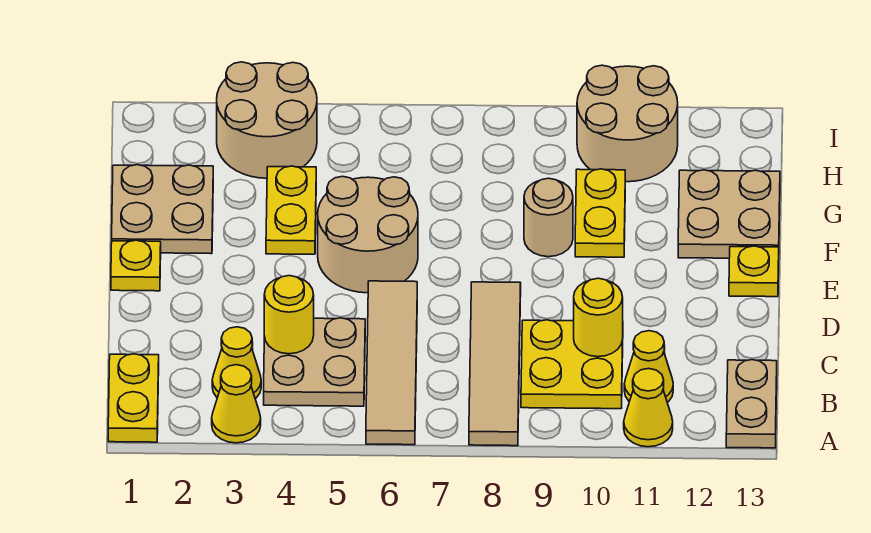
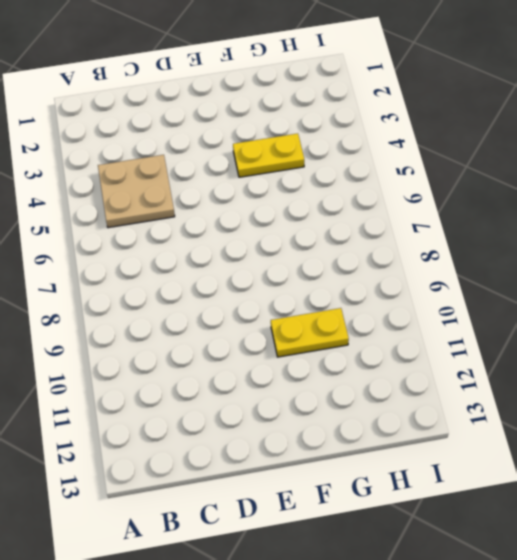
none -> yellow plate A1:B1 level 1
none -> yellow cone A3 level 1
none -> tan tile A6:D6 level 1

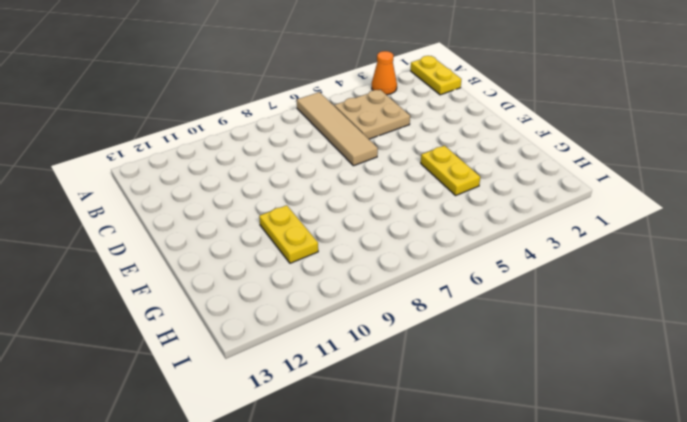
orange cone A3 level 1 -> yellow cone A3 level 1
none -> tan tile A8:D8 level 1
none -> yellow cone A11 level 1
none -> tan plate A13:B13 level 1

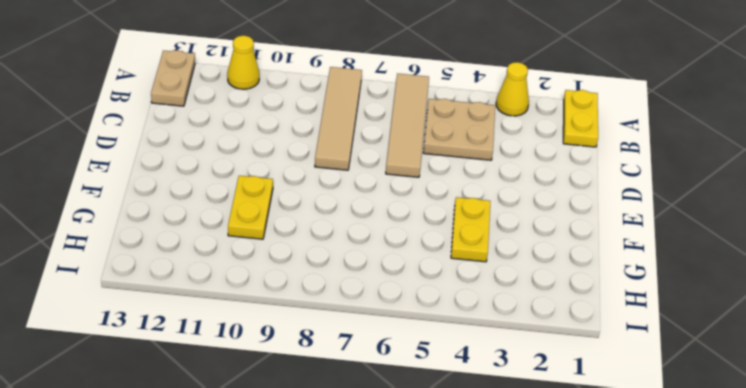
none -> yellow cone B3 level 1
none -> yellow plate B9:C10 level 1
none -> yellow cone B11 level 1

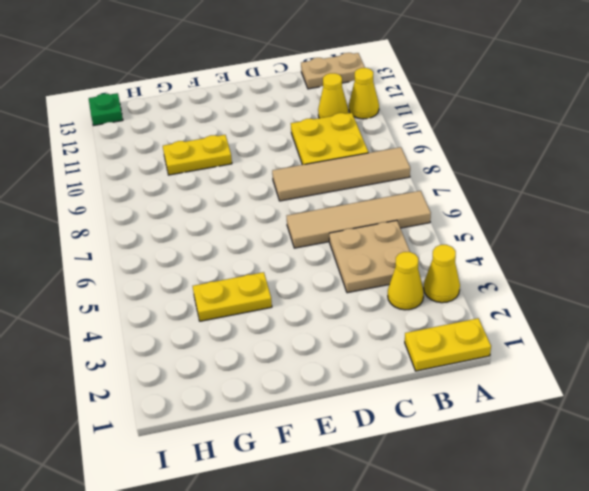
green plate I13 level 1 -> none
none -> yellow plate E1 level 1
none -> tan round brick E5:F6 level 1
none -> yellow plate E13 level 1

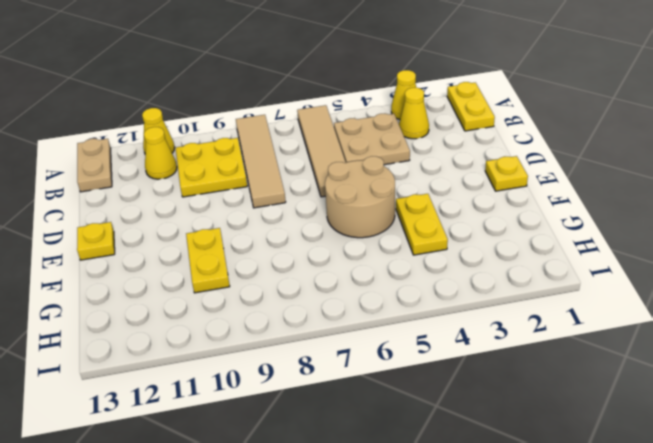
none -> tan plate F1:G2 level 1
none -> tan round brick F9 level 1
none -> tan plate F12:G13 level 1

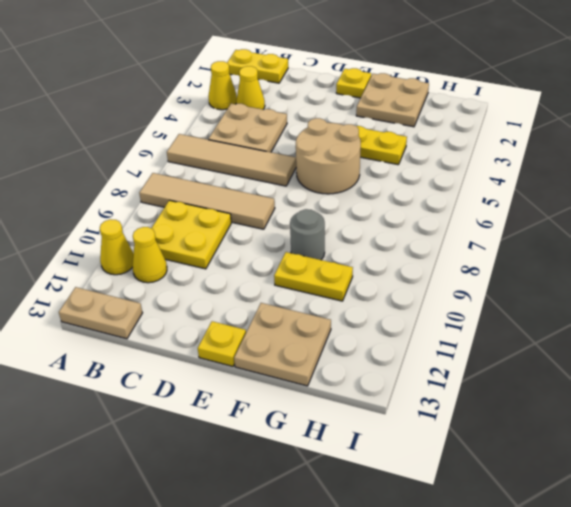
grey round brick F9 level 1 -> tan round brick F9 level 1
none -> tan round brick H3:I4 level 1
none -> tan round brick H10:I11 level 1
none -> yellow round brick C4 level 2

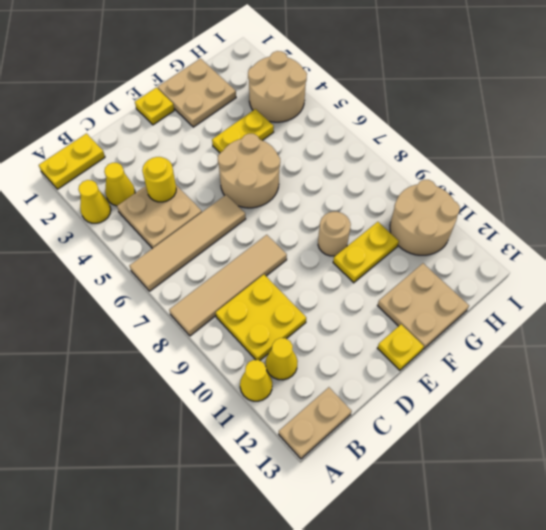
none -> yellow round brick C10 level 2

